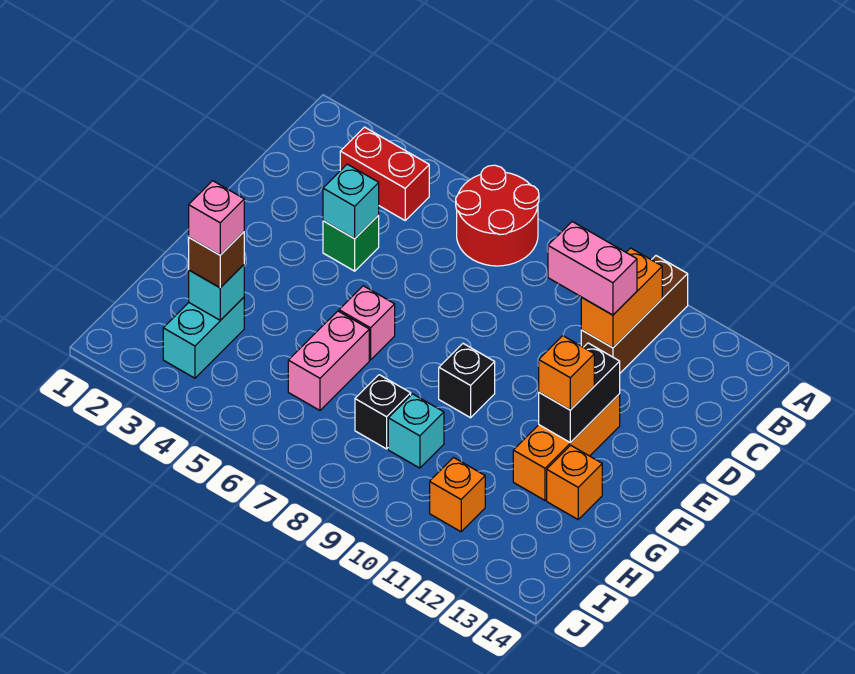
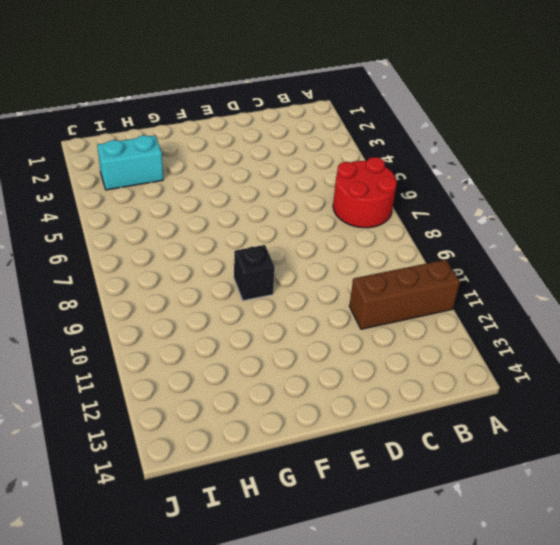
none -> red brick B3:B4 level 1
none -> green brick D4 level 1
none -> orange brick E12:G12 level 1

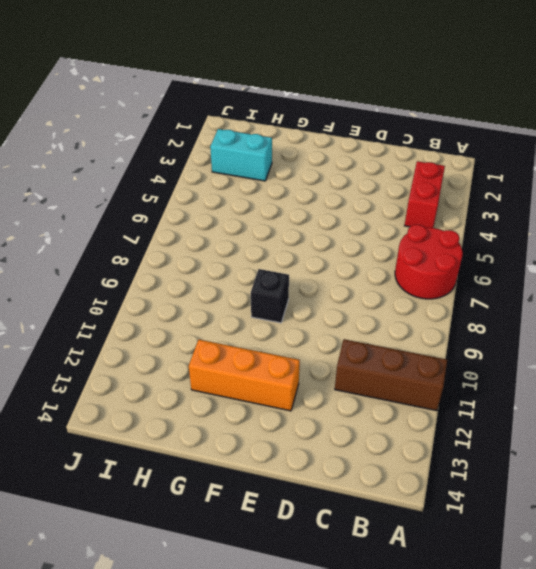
none -> green brick D4 level 1
none -> pink brick F6 level 1
none -> pink brick G6:H6 level 1

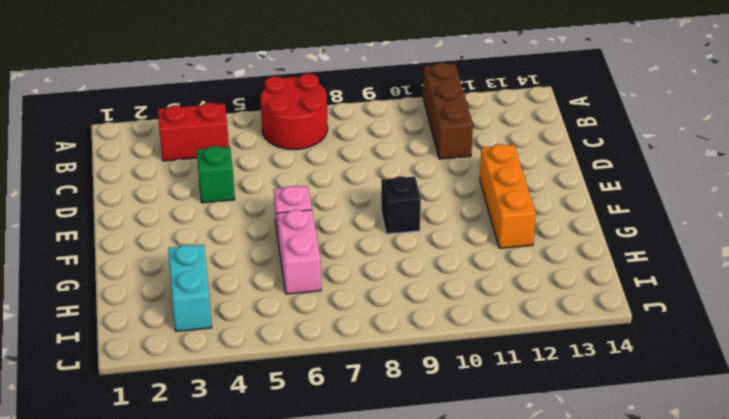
none -> orange brick G13 level 1
none -> black brick H8 level 1
none -> cyan brick H9 level 1

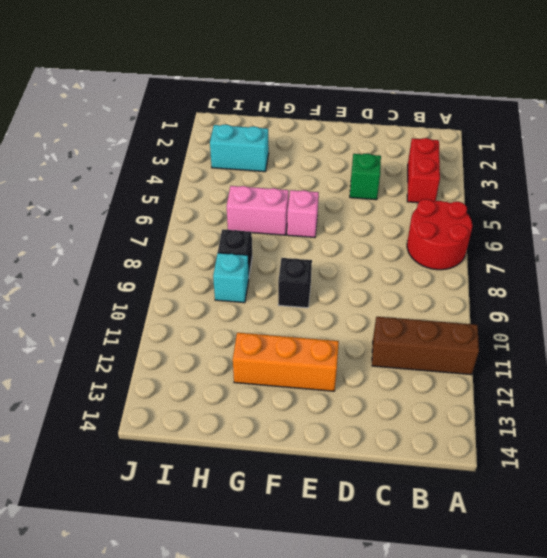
none -> orange brick G13 level 1
none -> orange brick I11 level 1
none -> orange brick B11:C11 level 2

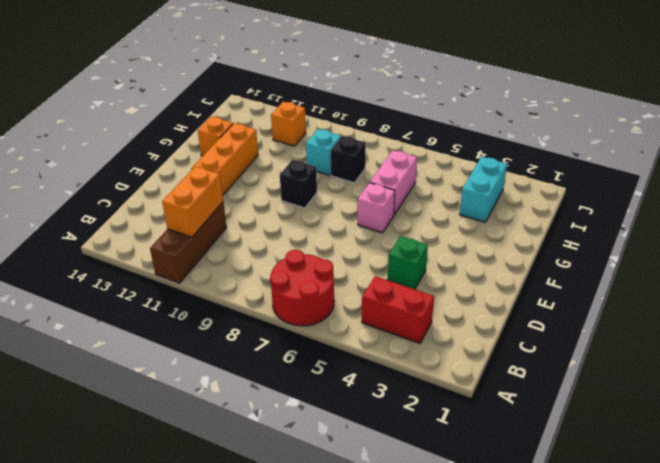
none -> cyan brick D4 level 2
none -> black brick E12:F12 level 2
none -> cyan brick H3 level 2

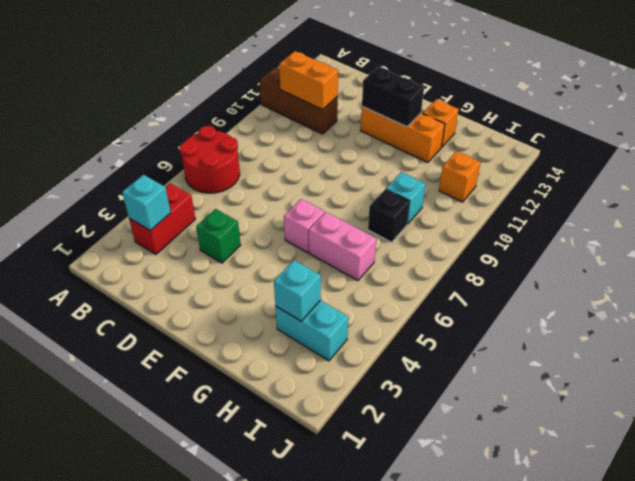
cyan brick B3 level 2 -> cyan brick D4 level 2
none -> black brick F9 level 1
none -> pink brick C10:C11 level 3
none -> orange brick F12 level 3

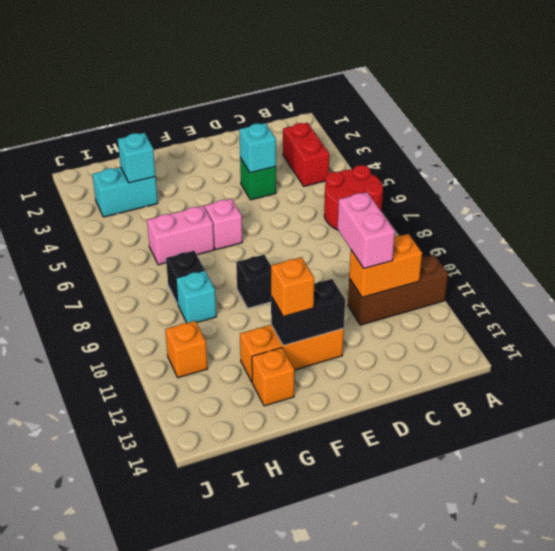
none -> brown brick H3 level 3
none -> pink brick H3 level 4

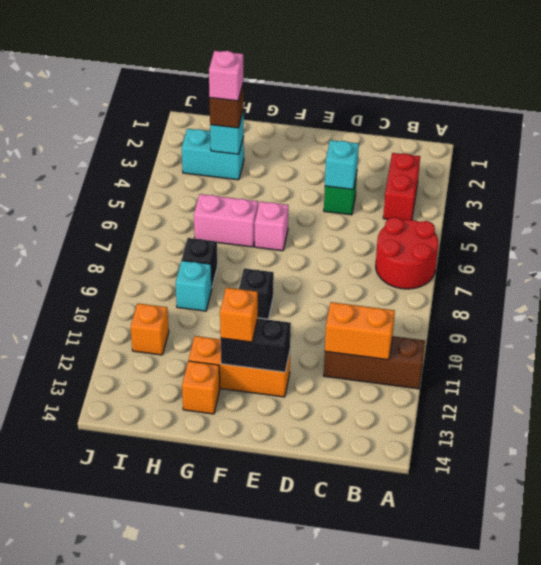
none -> pink brick C10:C11 level 3

